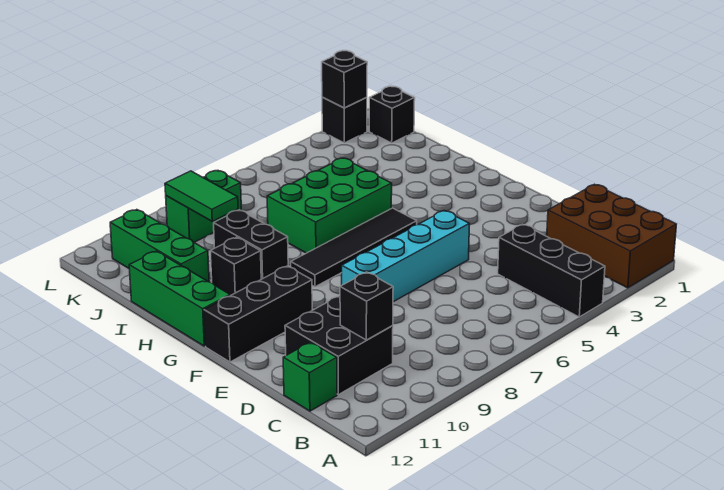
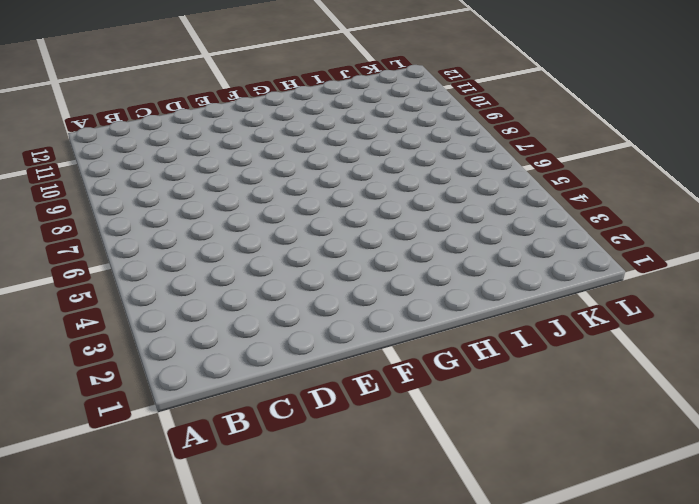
none -> brown brick A1:C2 level 1
none -> black brick A4:C4 level 1
none -> black brick C10:D11 level 1

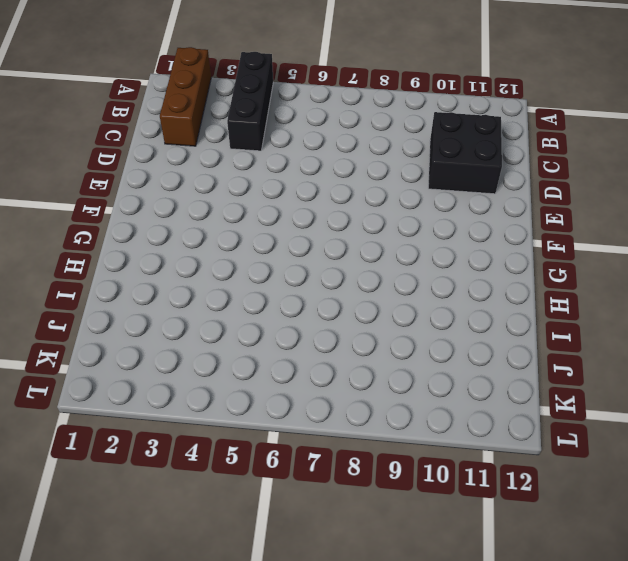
brown brick A2:C2 level 1 -> brown brick A1:C2 level 1
none -> green brick C12 level 1
none -> cyan brick E5:E8 level 1
none -> black brick F10:F12 level 1

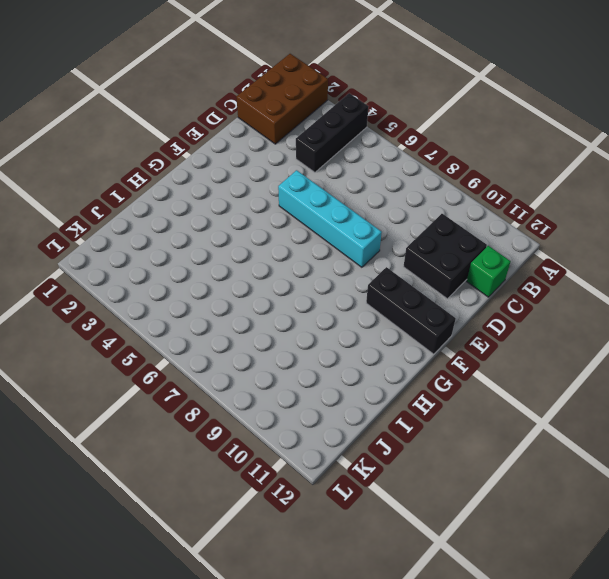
none -> black tile G5:G8 level 1
none -> green brick G12:I12 level 1
none -> green brick H5:I7 level 1

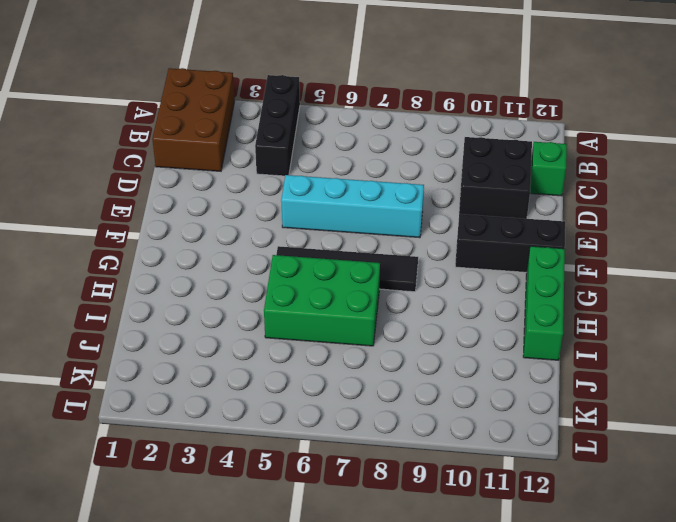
none -> black brick H9:I9 level 1
none -> black brick H10 level 1
none -> green brick I11:K11 level 1

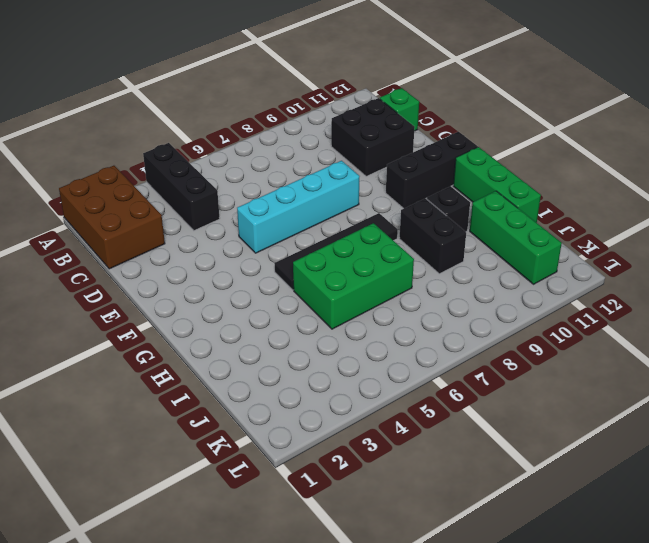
none -> black brick K1 level 1
none -> green brick K8:K9 level 1
none -> black brick L2 level 1

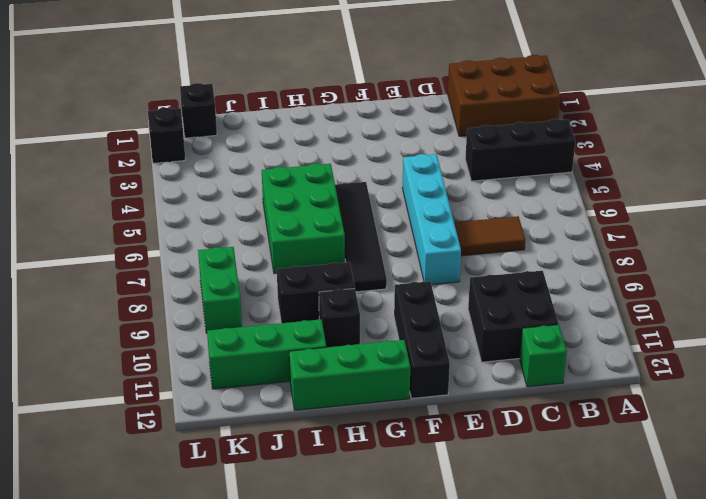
brown tile C7:D7 level 1 -> none
none -> black brick C10 level 2
none -> green tile J9:K9 level 2
none -> black brick L2 level 2

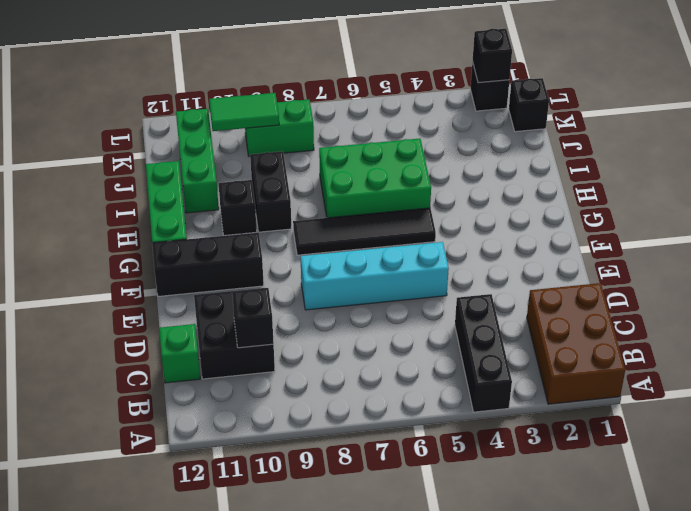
green tile K9:K10 level 2 -> green tile J9:K9 level 2

